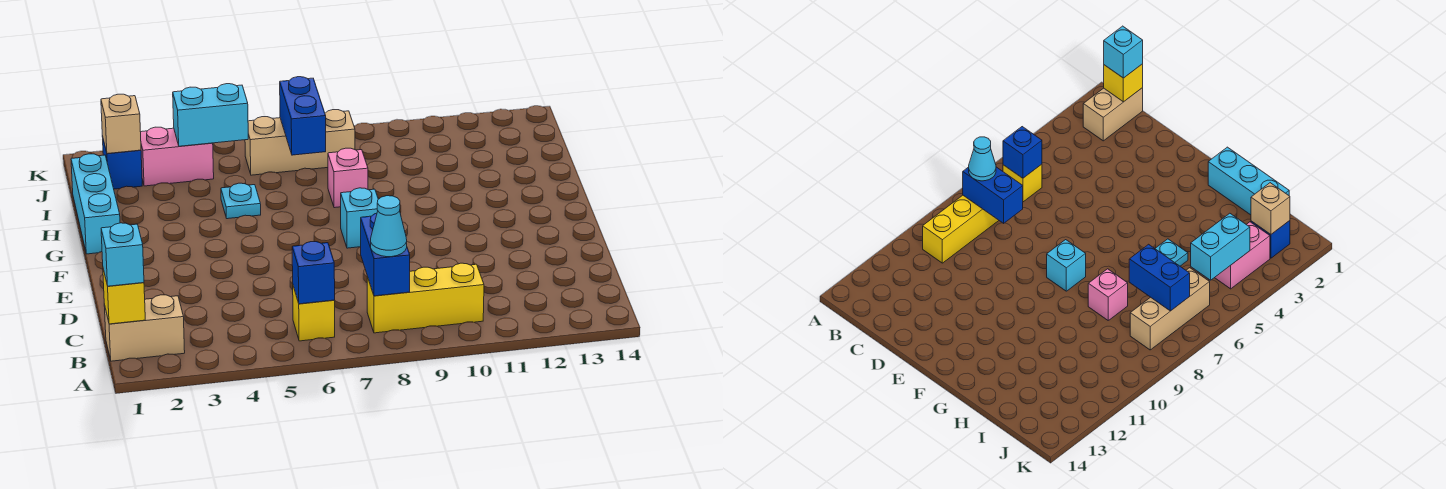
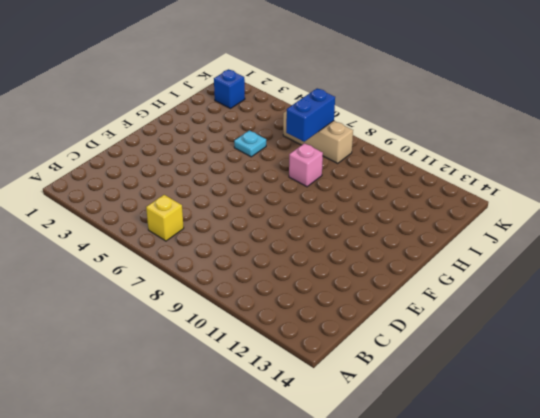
none -> tan brick B1:B2 level 1
none -> yellow brick B8:B10 level 1
none -> cyan brick F8 level 1

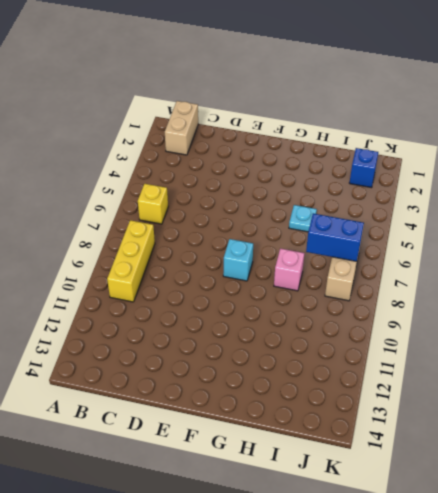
none -> cyan brick G1:I1 level 1
none -> pink brick J3:J4 level 1
none -> yellow brick B1 level 2

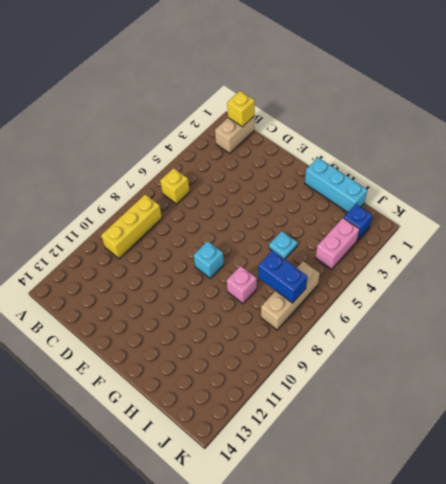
none -> blue brick B6 level 2
none -> blue brick B8:C8 level 2
none -> tan brick J2 level 2

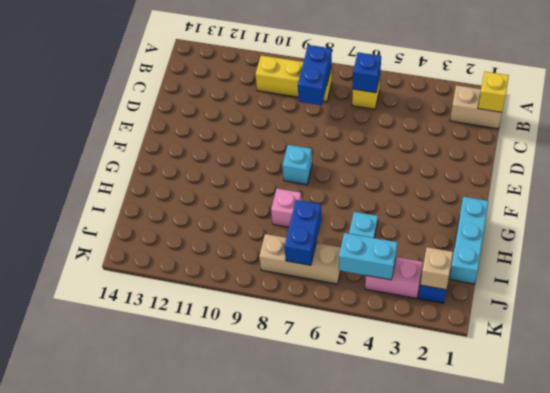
none -> cyan brick B1 level 3
none -> cyan cone B8 level 3

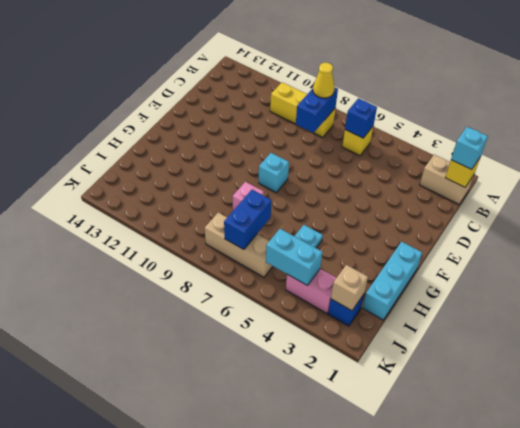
yellow cone B8 level 3 -> cyan cone B8 level 3

